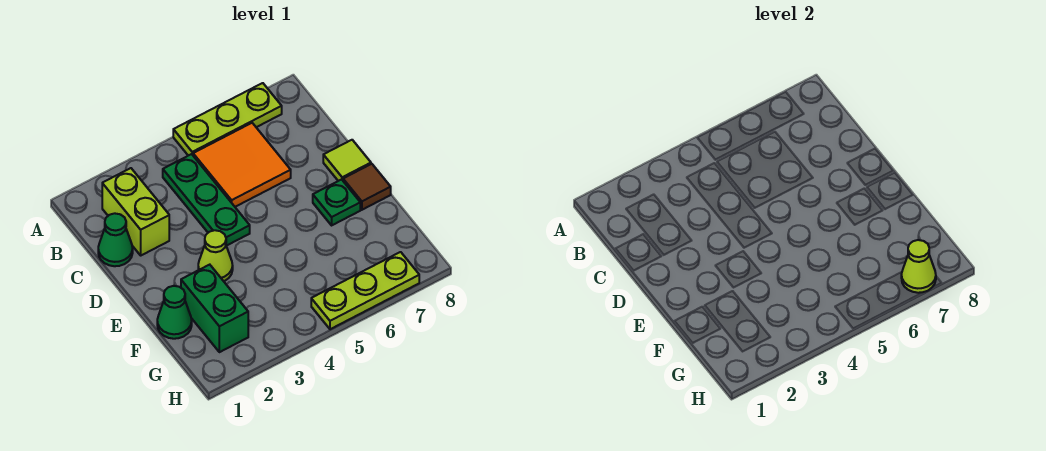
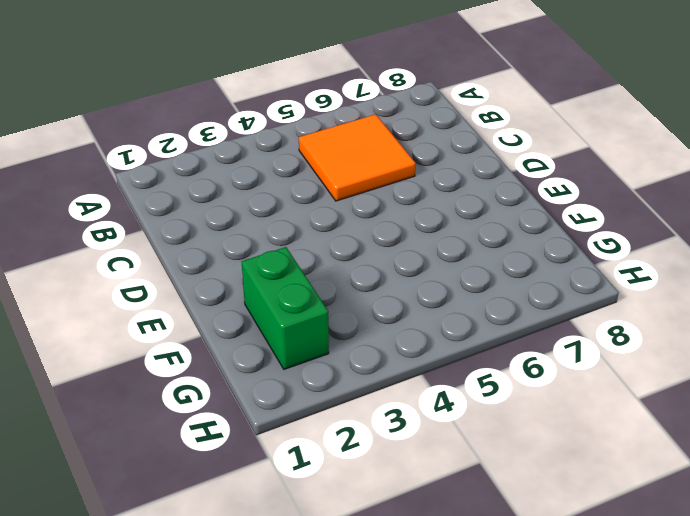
none -> lime plate A5:A7 level 1
none -> lime brick B2:C2 level 1
none -> green plate B4:D4 level 1

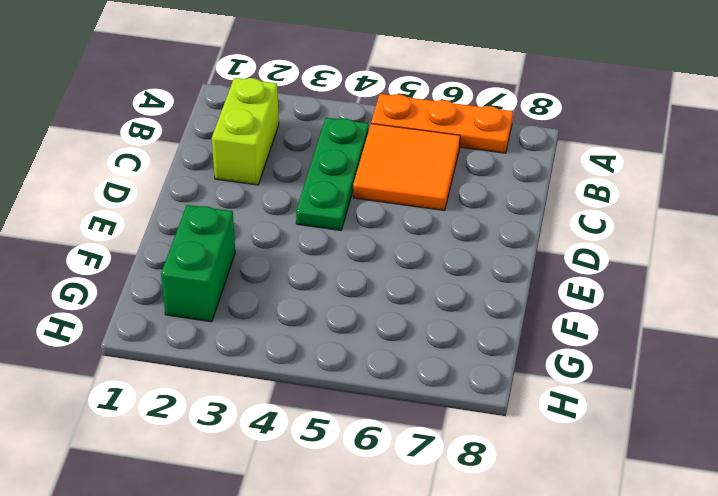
orange plate A5:A7 level 1 -> lime plate A5:A7 level 1
none -> green cone C1 level 1
none -> lime tile D8 level 1
none -> lime cone E3 level 1

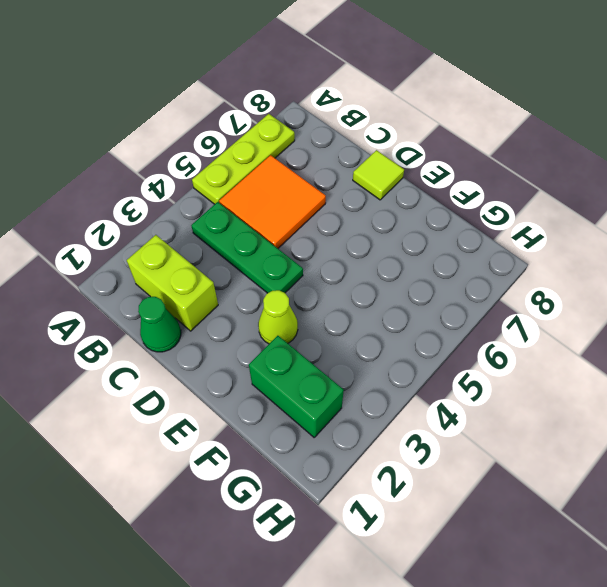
none -> green plate E7 level 1
none -> brown tile E8 level 1
none -> green cone F1 level 1

